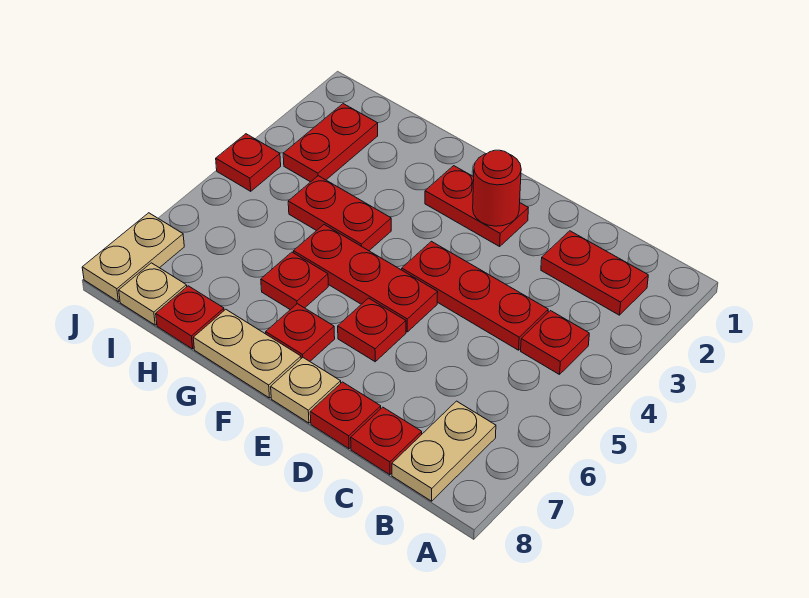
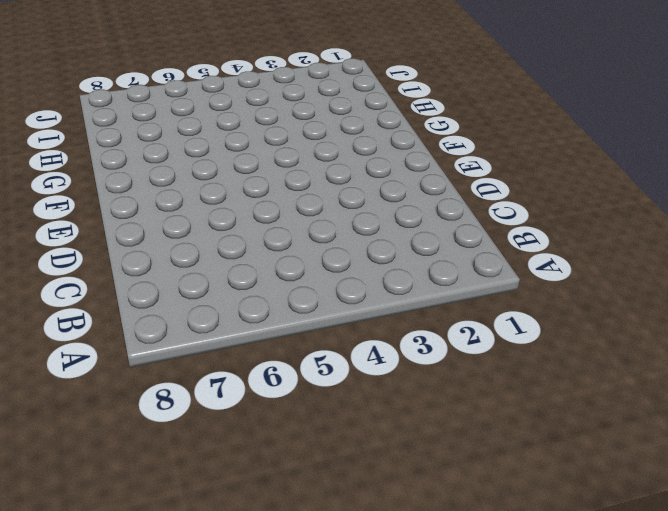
none -> red plate B2:C2 level 1
none -> red plate B4 level 1
none -> tan plate B7:B8 level 1

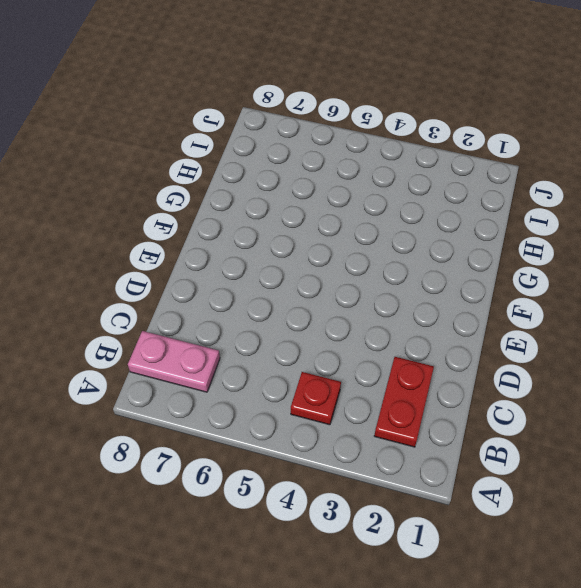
pink plate B7:B8 level 1 -> tan plate B7:B8 level 1
none -> red plate C4:E4 level 1
none -> red plate C8 level 1
none -> red plate D8 level 1

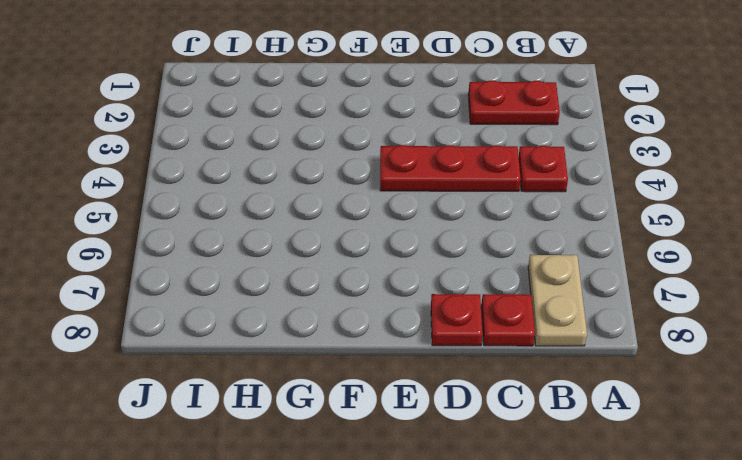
none -> red plate E2:F2 level 1
none -> red plate E5:G5 level 1
none -> red plate E6 level 1

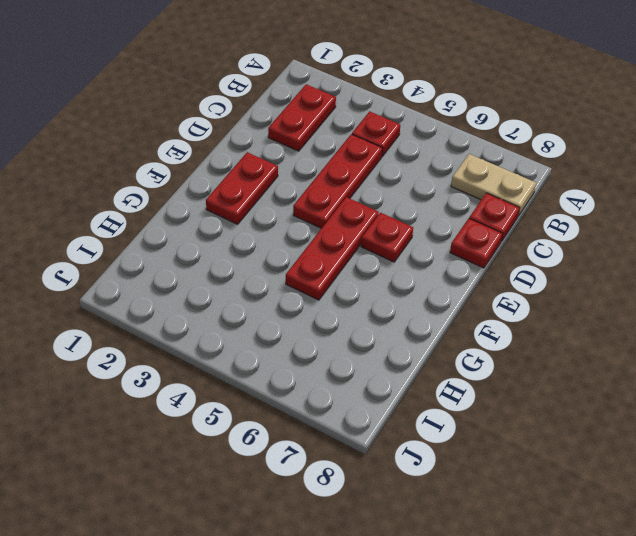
none -> tan plate E8 level 1
none -> red plate F7 level 1
none -> tan plate F8:G8 level 1

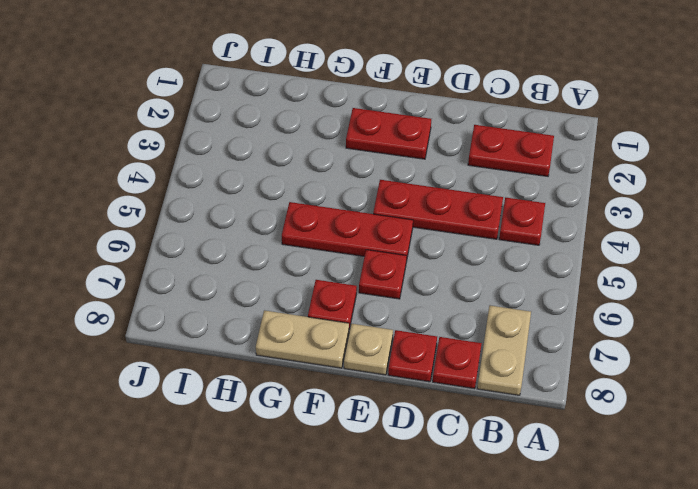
none -> red plate G4:H4 level 1
none -> red plate G6 level 1
none -> red plate H8 level 1

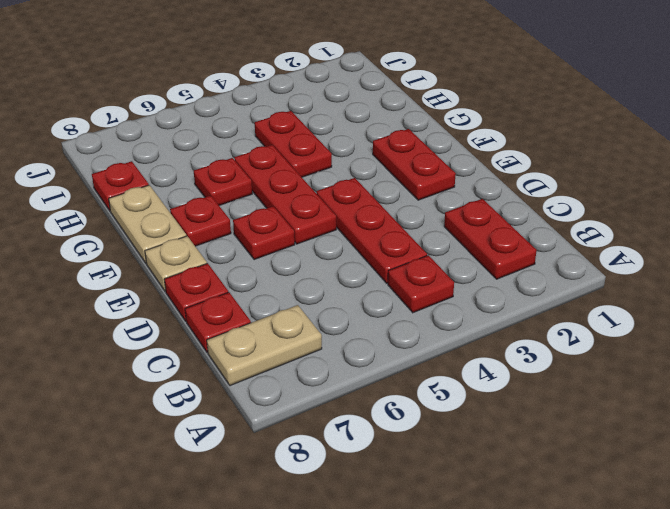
none -> red plate I2:I3 level 1
none -> tan plate I8 level 1
none -> red plate J4 level 1

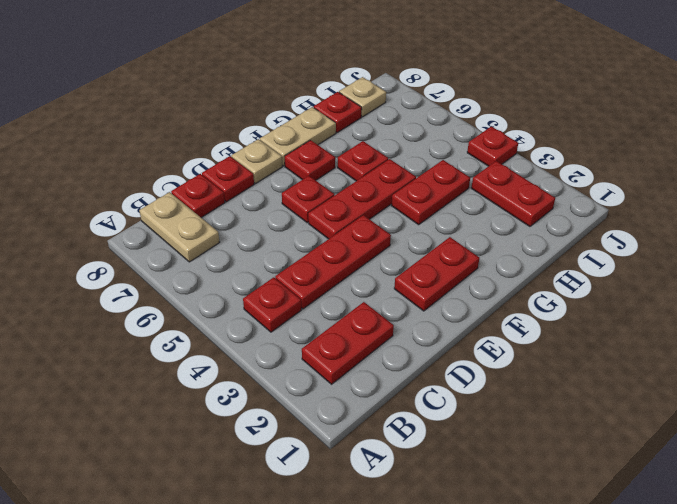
none -> tan plate J7:J8 level 1
none -> red round brick E2 level 2

